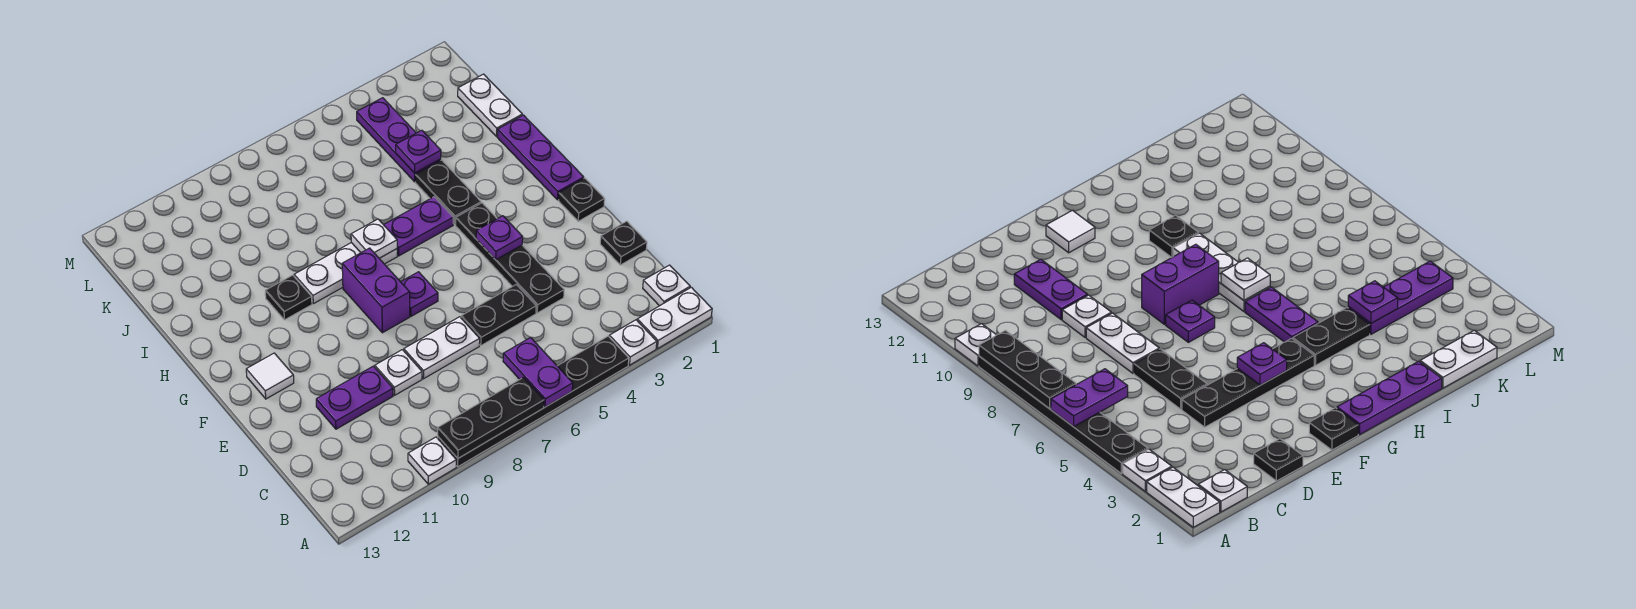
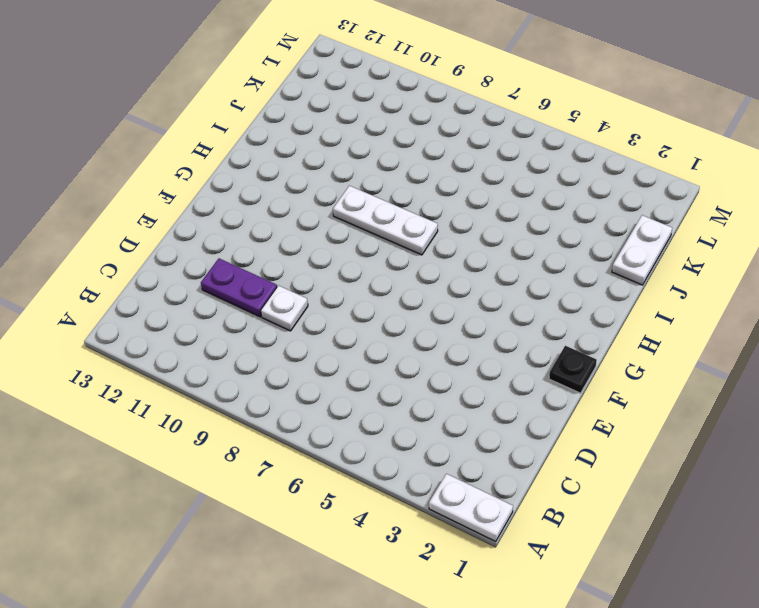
none -> white plate A3 level 1
none -> black plate A4:A9 level 1
none -> white plate A10 level 1

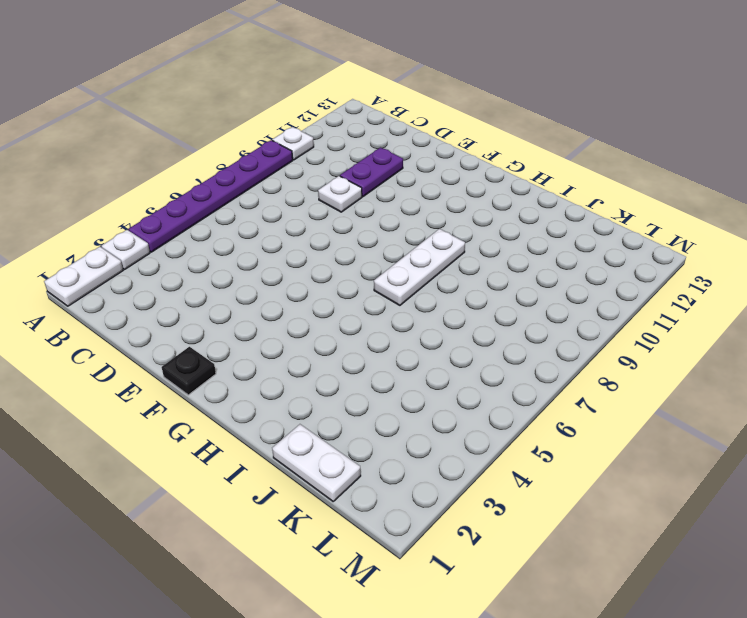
purple plate A4:A9 level 1 -> black plate A4:A9 level 1
none -> white plate B1 level 1
none -> black plate D1 level 1
none -> black plate D4:G4 level 1

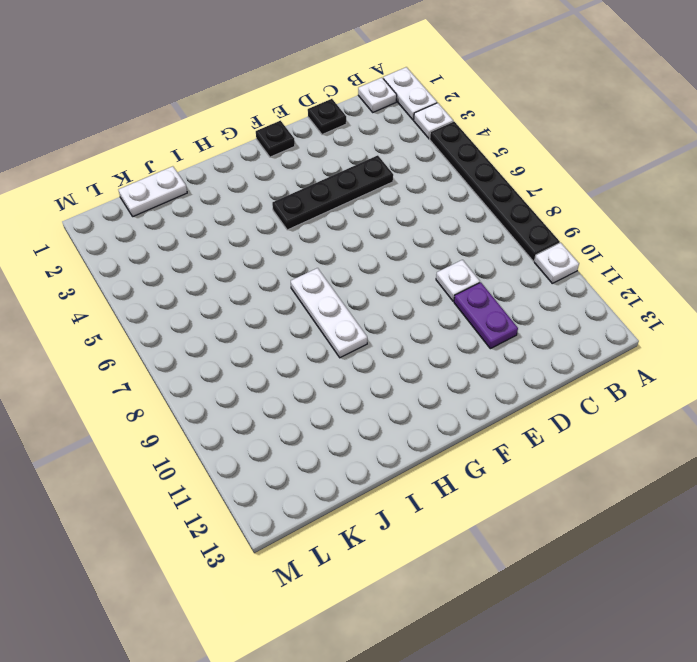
none -> black plate D5:D6 level 1
none -> white plate D7:D8 level 1
none -> purple plate F7 level 1

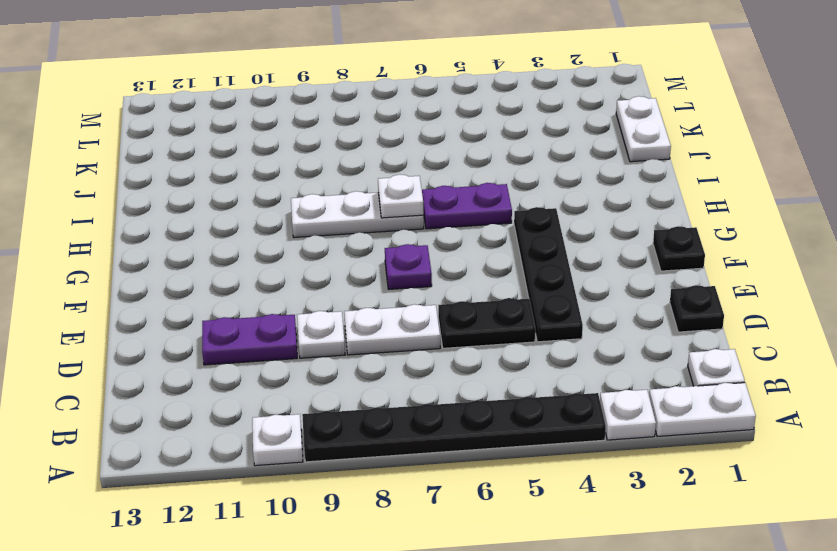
none -> purple brick F8:G8 level 1
none -> white tile F12 level 1
none -> purple plate G1:I1 level 1

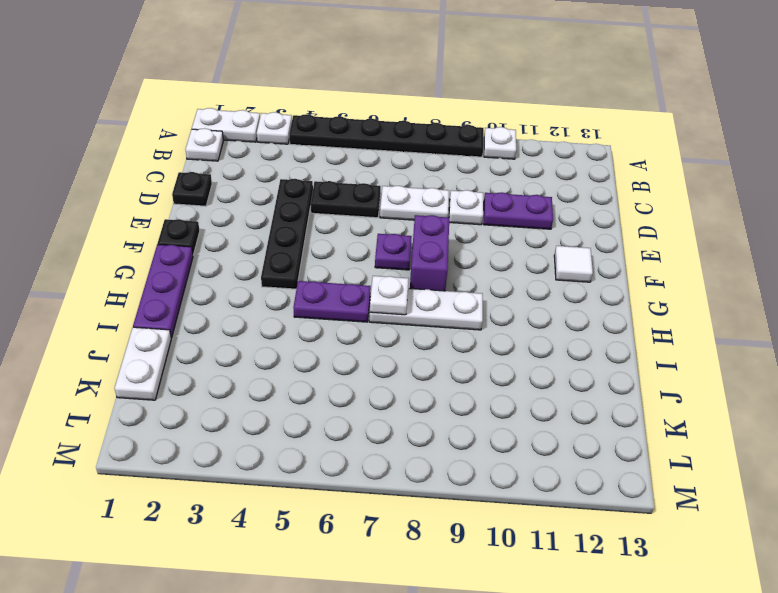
none -> black plate H4:I4 level 1
none -> black plate H10 level 1
none -> purple plate J4:L4 level 1

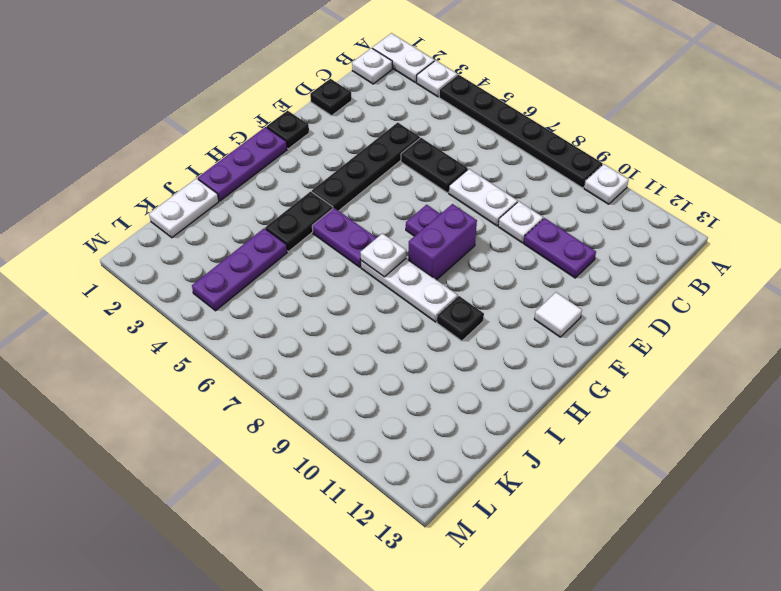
none -> purple plate A6:B6 level 2
none -> black plate A7:A9 level 2
none -> purple plate F4 level 2

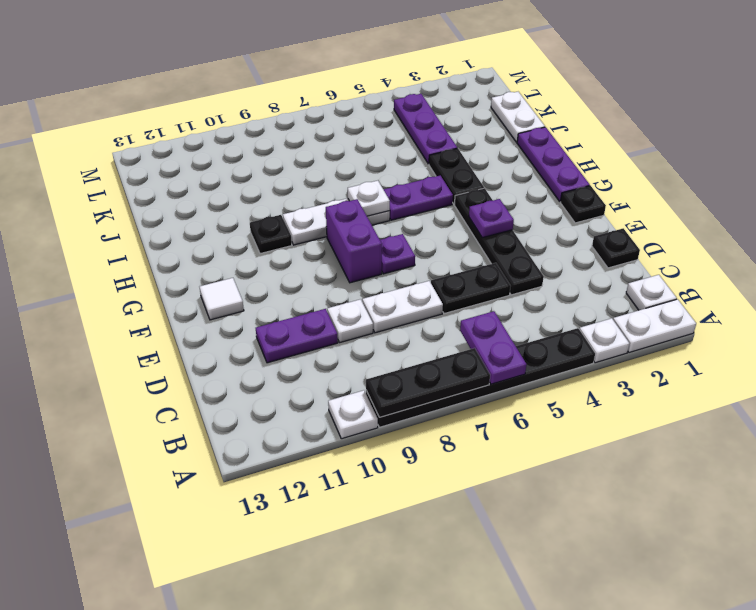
none -> purple plate J4 level 2

